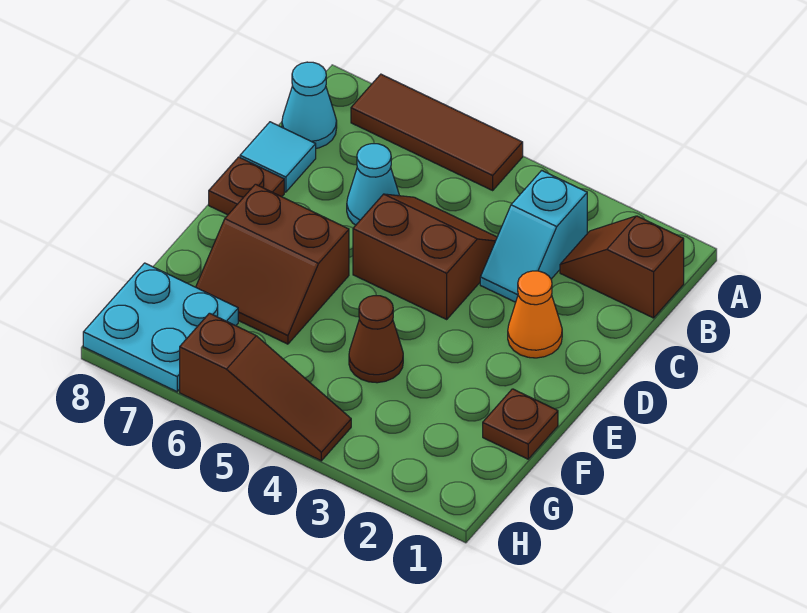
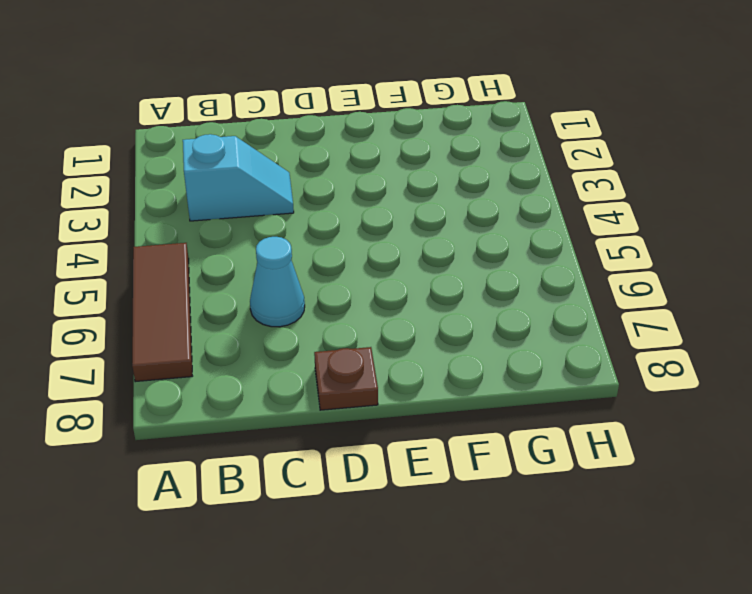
none -> brown slope B1:B2 level 1 top 1
none -> cyan cone B8 level 1
none -> brown slope C4:D5 level 1 top D

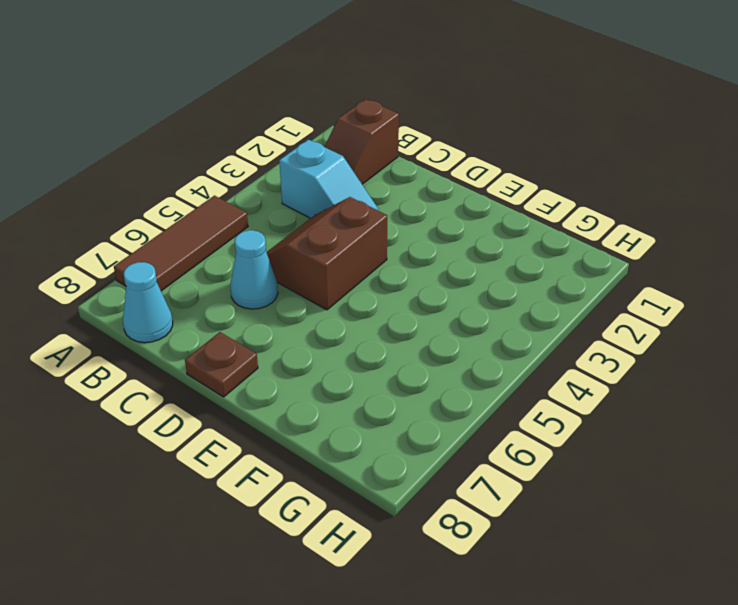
none -> cyan tile C8 level 1
none -> orange cone D2 level 1
none -> brown slope E6:F7 level 1 top E

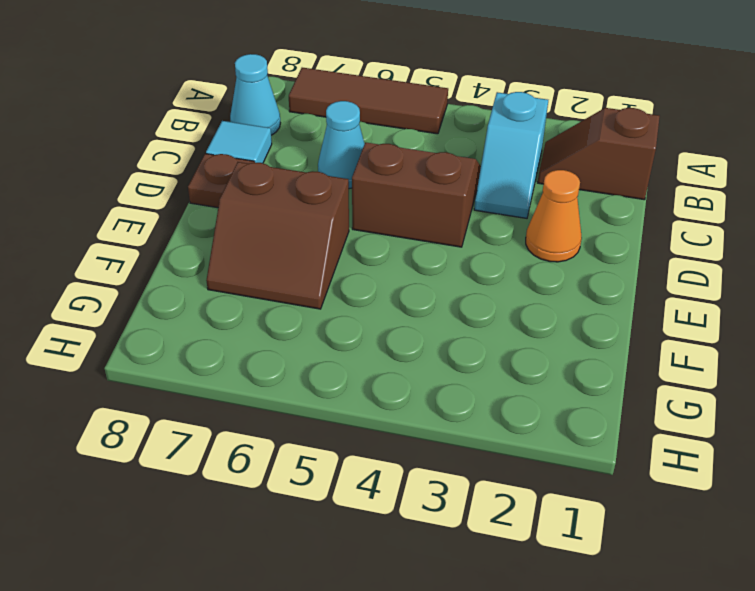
none -> brown plate F1 level 1
none -> brown cone F4 level 1
none -> cyan plate G7:H8 level 1

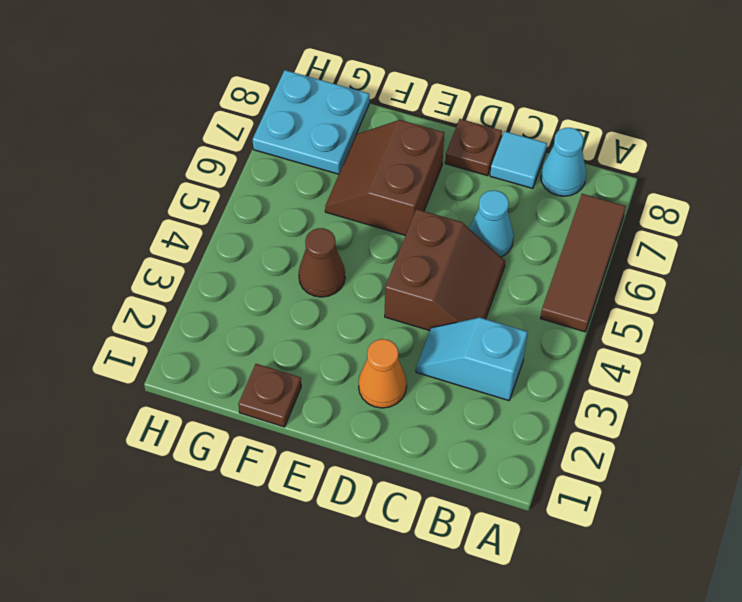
none -> brown slope B1:B2 level 1 top 1
none -> brown slope H4:H6 level 1 top 6

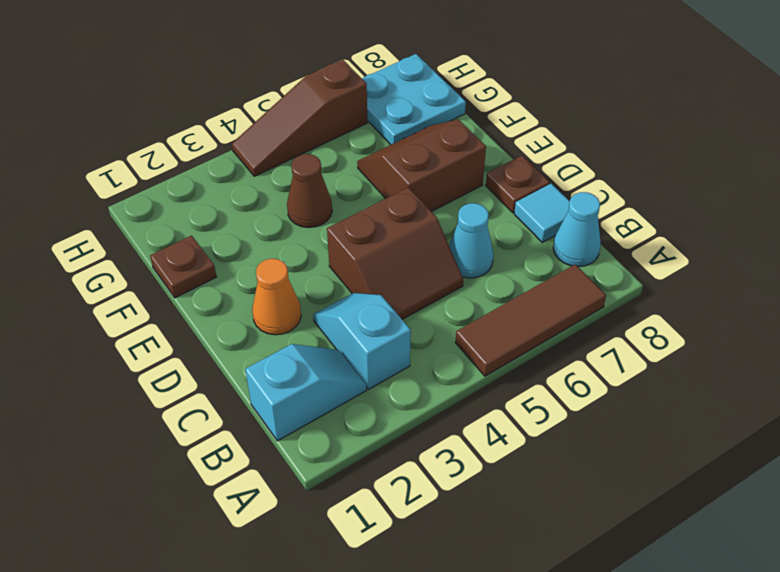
cyan slope B1:B2 level 1 top 1 -> brown slope B1:B2 level 1 top 1

